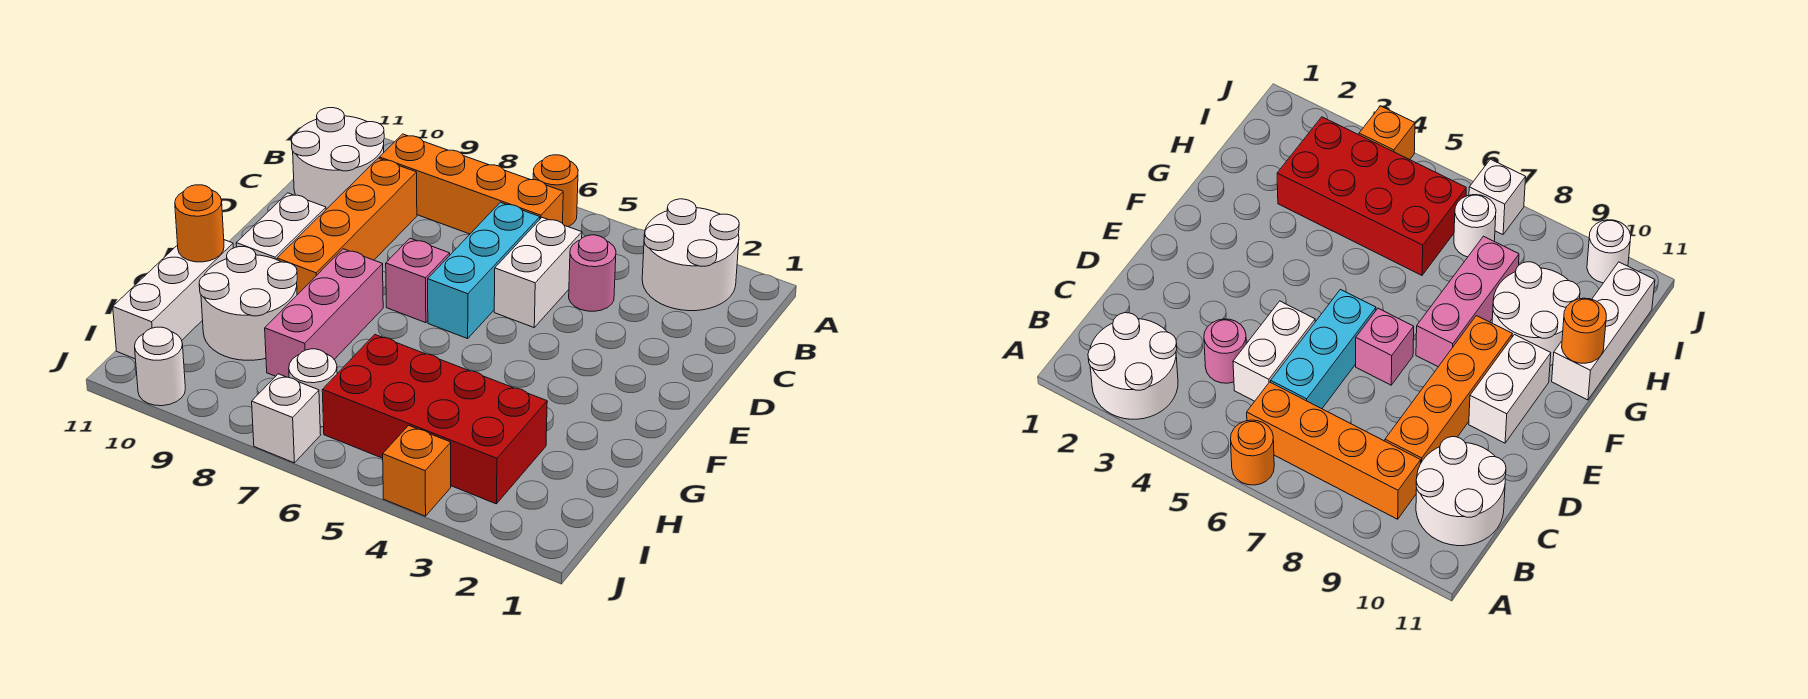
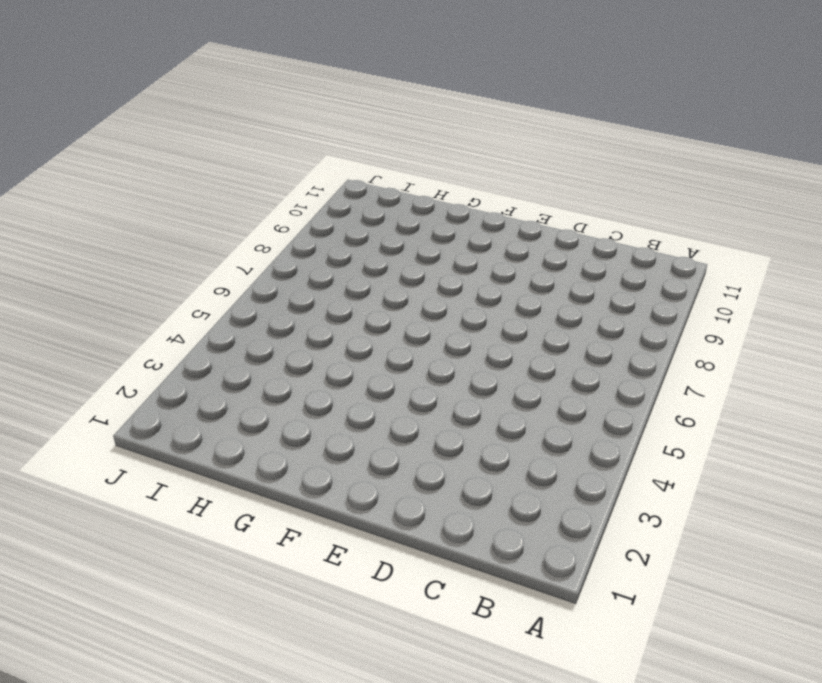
none -> white round brick A2:B3 level 1
none -> orange round brick A6 level 1
none -> orange brick B6:B9 level 1

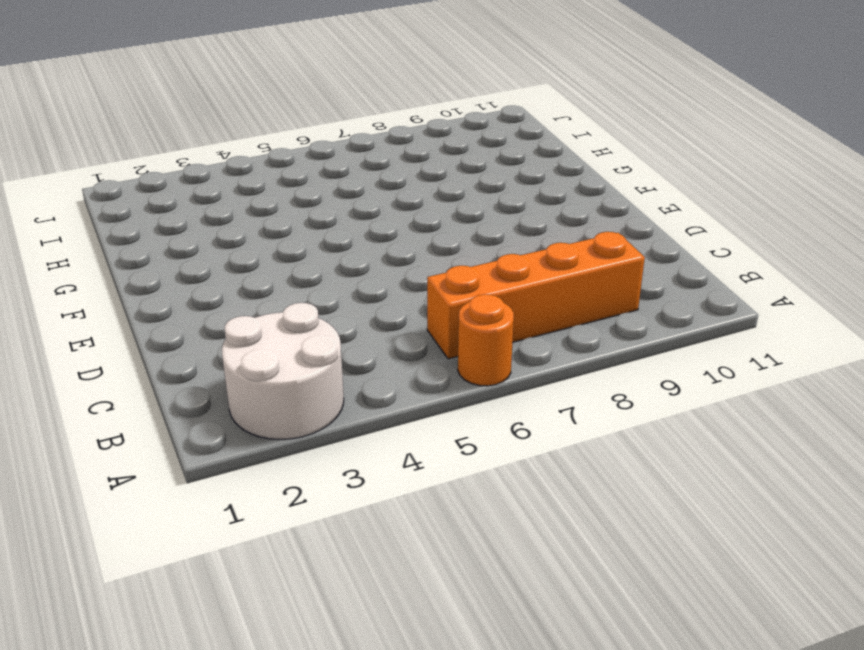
none -> white round brick B10:C11 level 1
none -> pink round brick C4 level 1
none -> white brick C5:D5 level 1

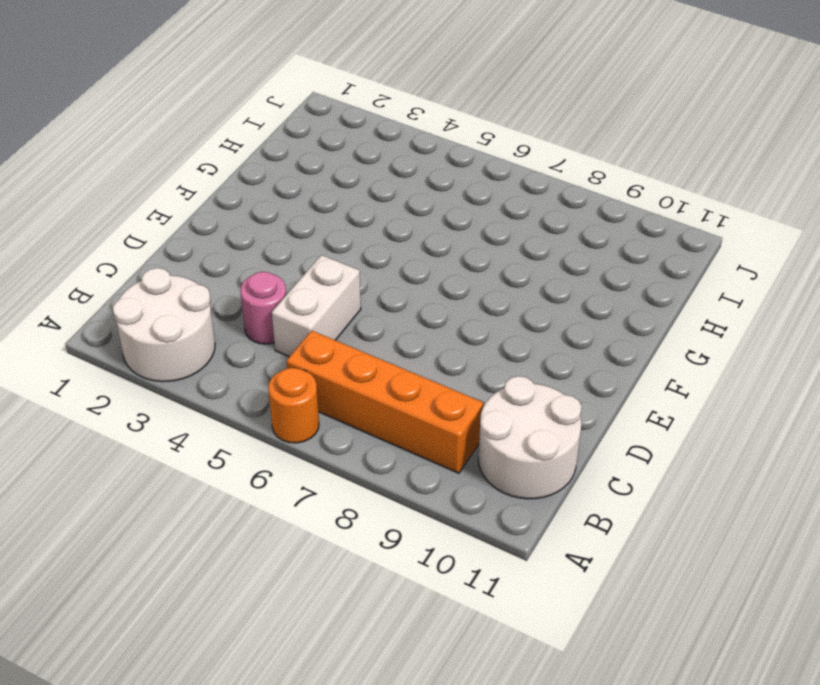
none -> cyan brick C6:E6 level 1
none -> orange brick C9:F9 level 1
none -> pink brick E7 level 1

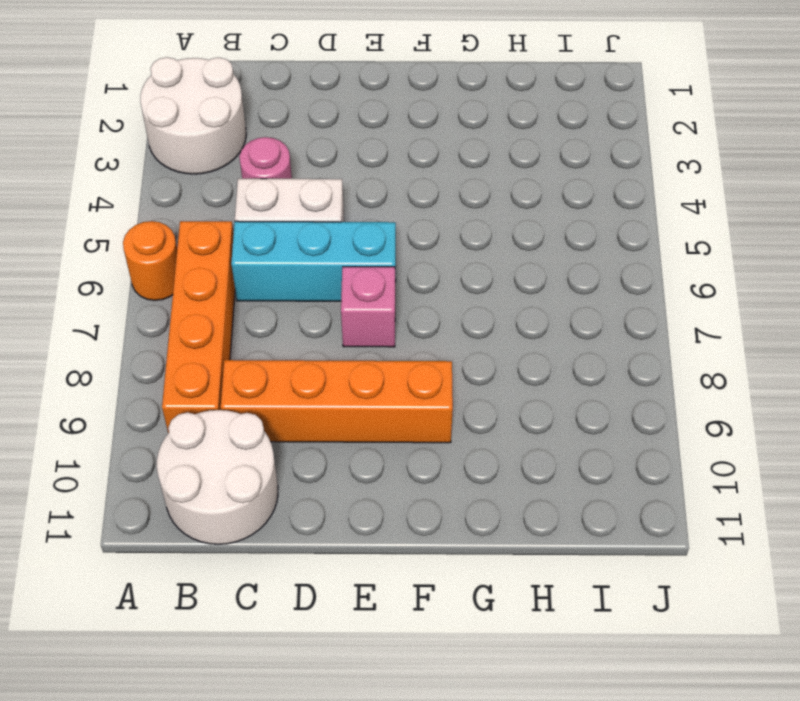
none -> white brick E10:F10 level 1
none -> pink brick F8:H8 level 1
none -> white round brick G9:H10 level 1

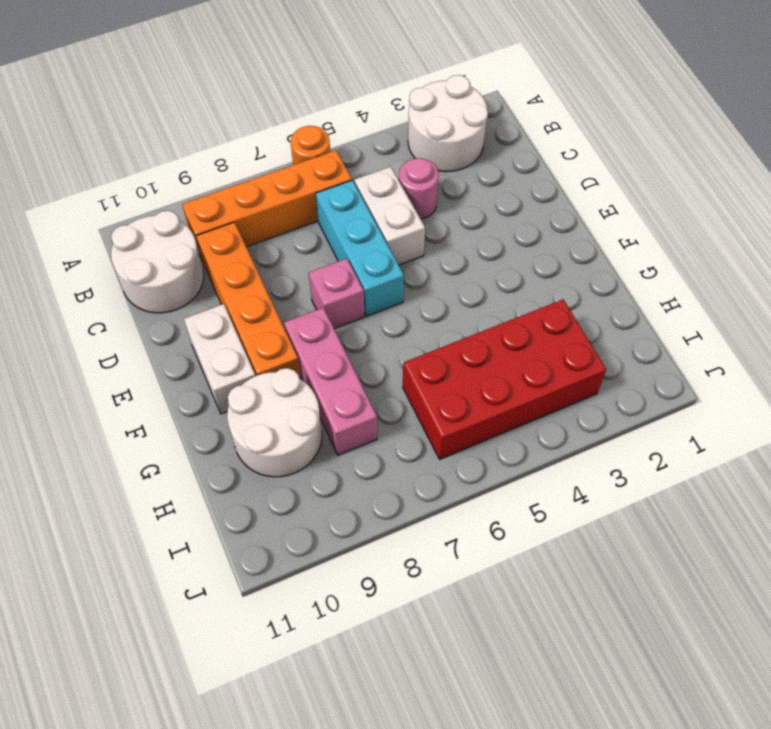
none -> white brick G11:I11 level 1
none -> white round brick I7 level 1
none -> orange brick J4 level 1

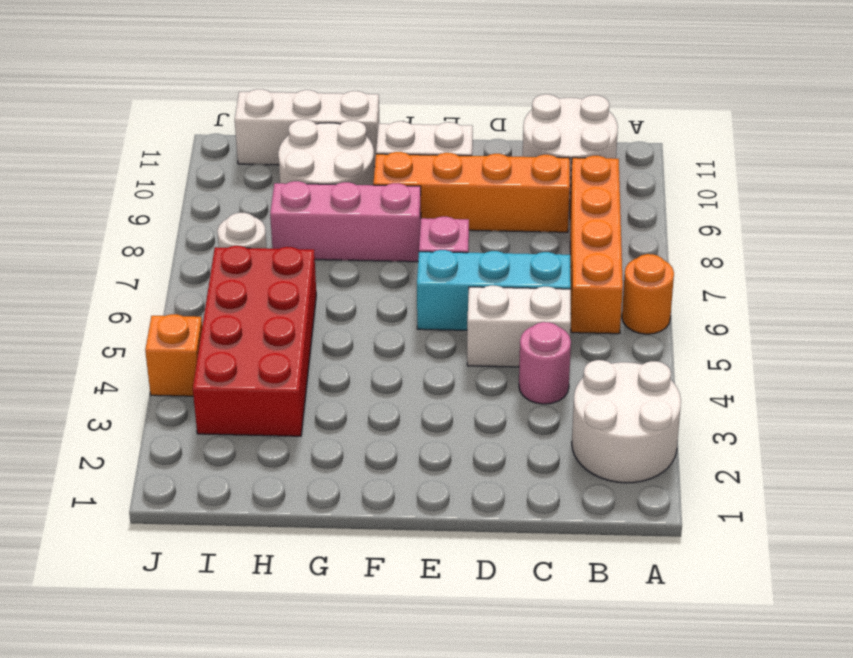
none -> white brick J7 level 1
none -> white round brick J10 level 1
none -> orange round brick G11 level 2

